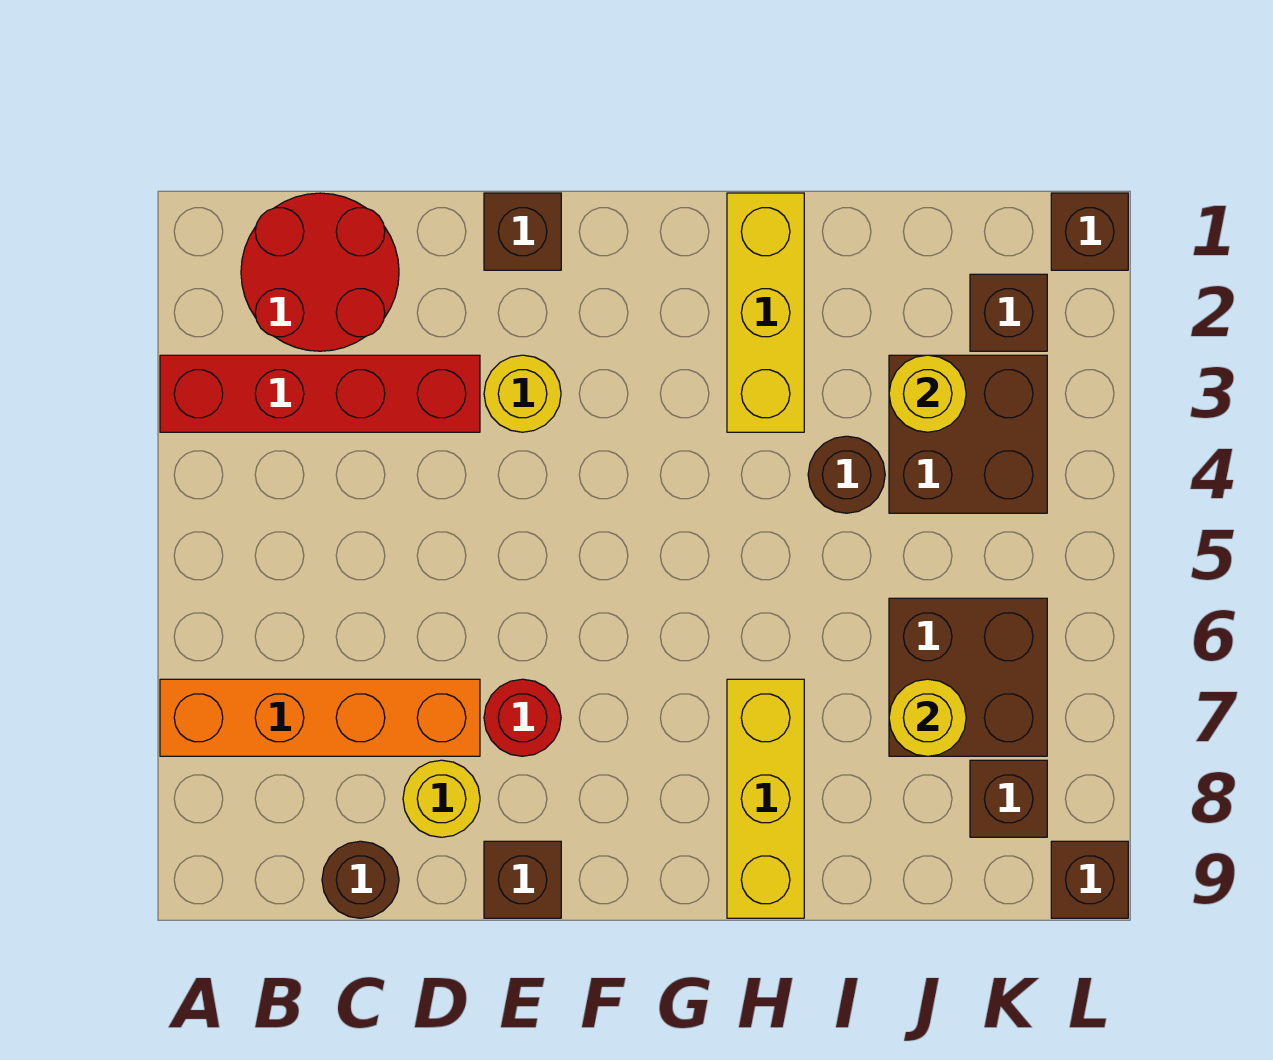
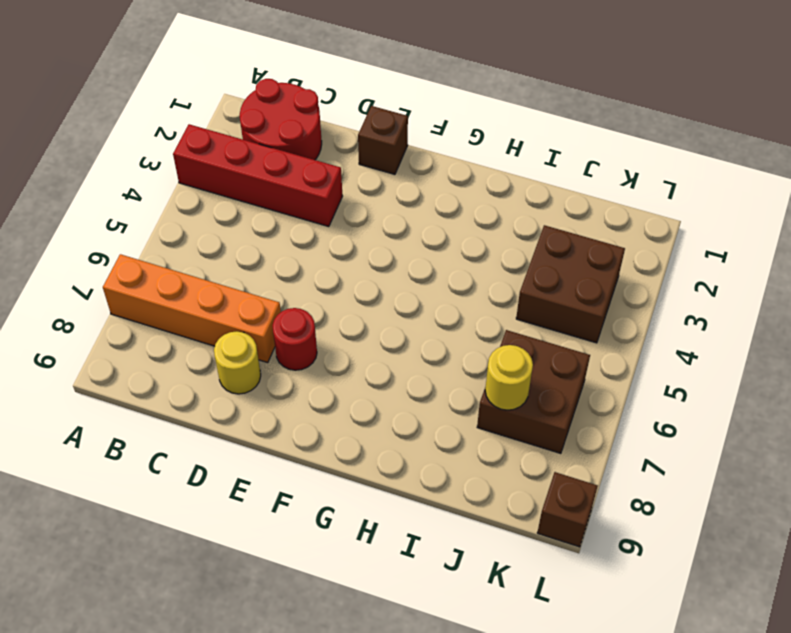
none -> brown round brick C9 level 1
none -> yellow round brick E3 level 1
none -> brown brick E9 level 1

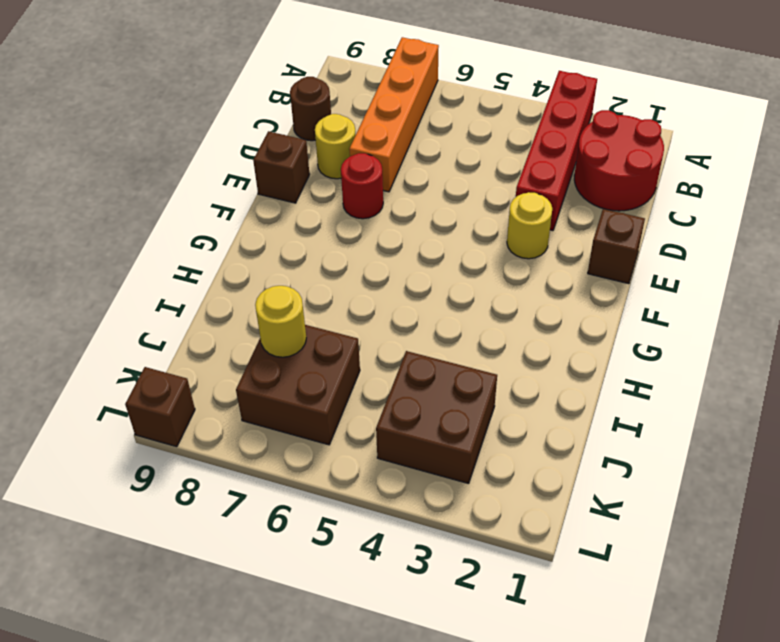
none -> yellow brick H1:H3 level 1
none -> yellow brick H7:H9 level 1
none -> brown round brick I4 level 1

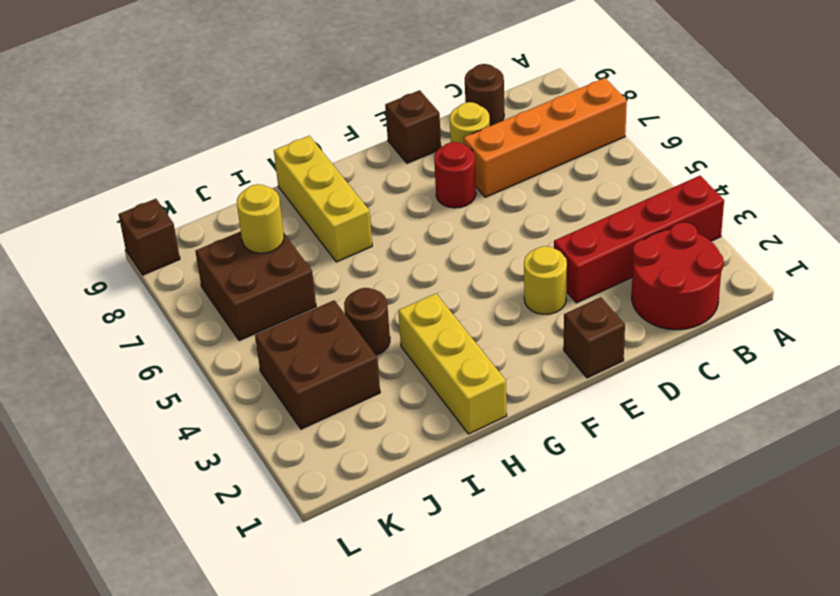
none -> brown brick K2 level 1
none -> brown brick K8 level 1
none -> brown brick L1 level 1

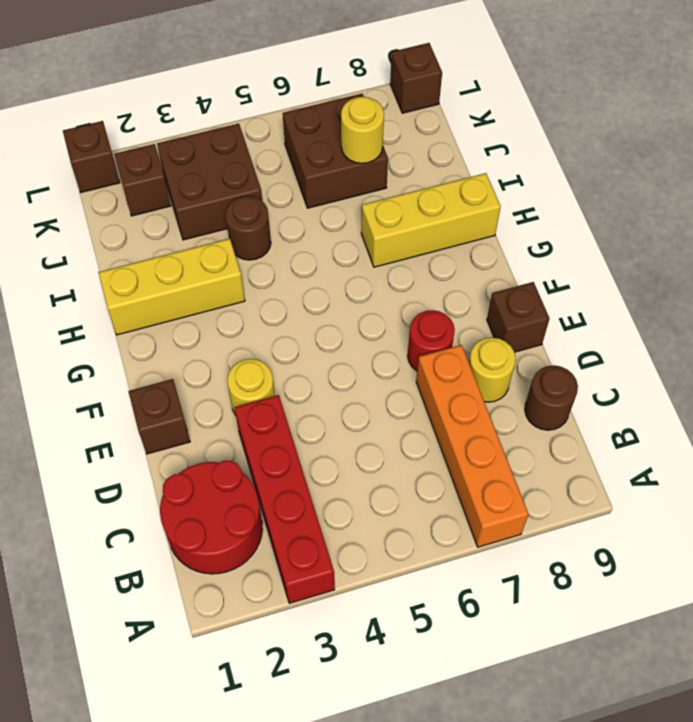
none -> brown brick K8 level 1
none -> yellow round brick J3 level 2

